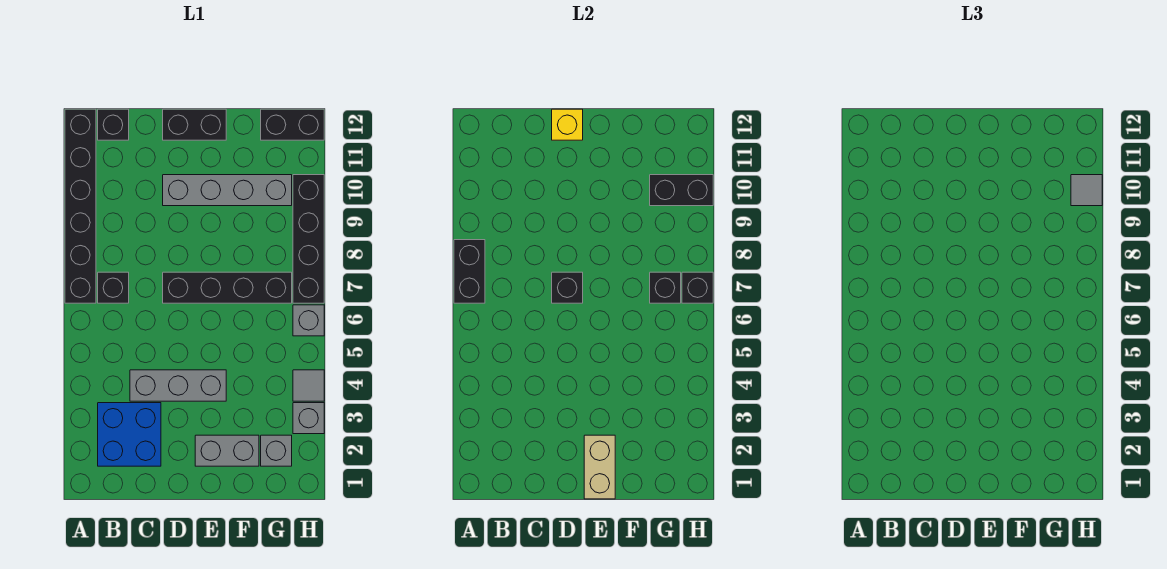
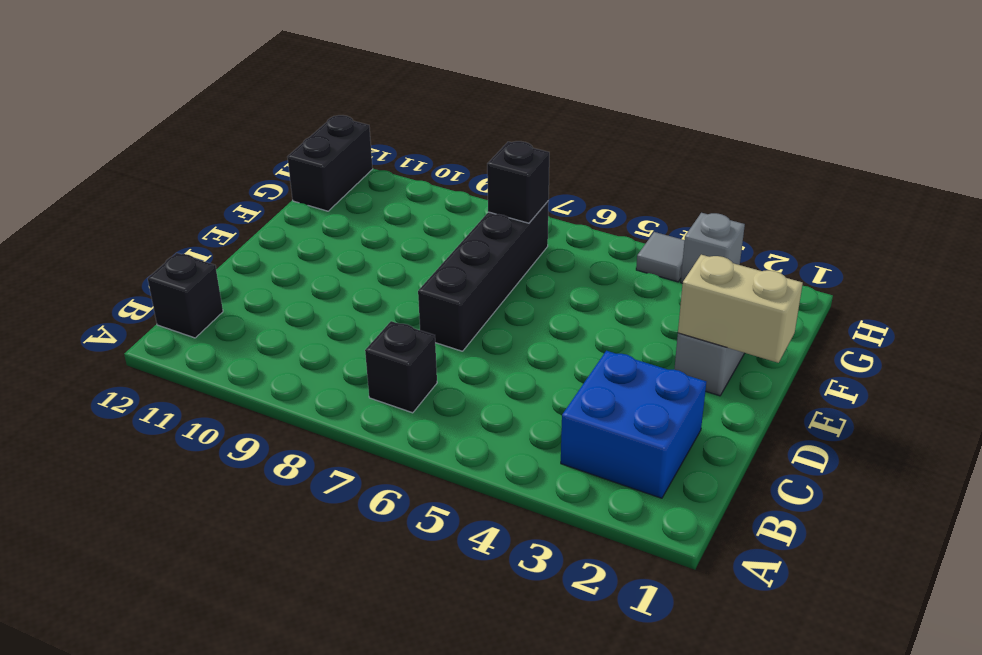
none -> black brick A7:A12 level 1
none -> grey brick C4:E4 level 1
none -> grey brick D10:G10 level 1

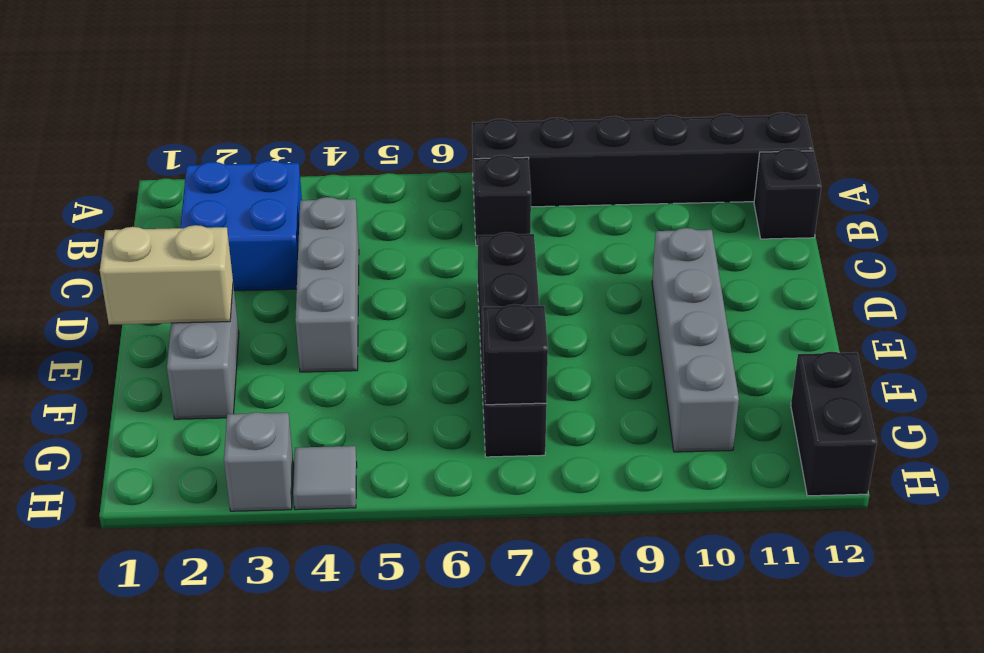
none -> black brick D12:E12 level 1
none -> grey brick G2 level 1
none -> grey brick H6 level 1

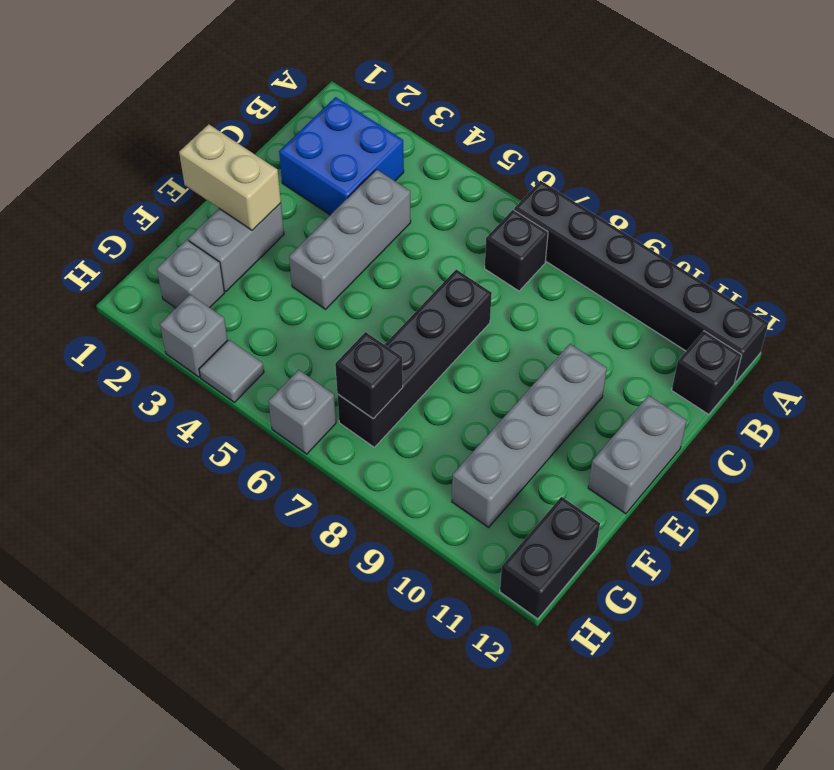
grey brick D12:E12 level 1 -> black brick D12:E12 level 1
none -> black brick H7:H10 level 1
none -> black brick A7:A8 level 2
none -> black brick D7 level 2

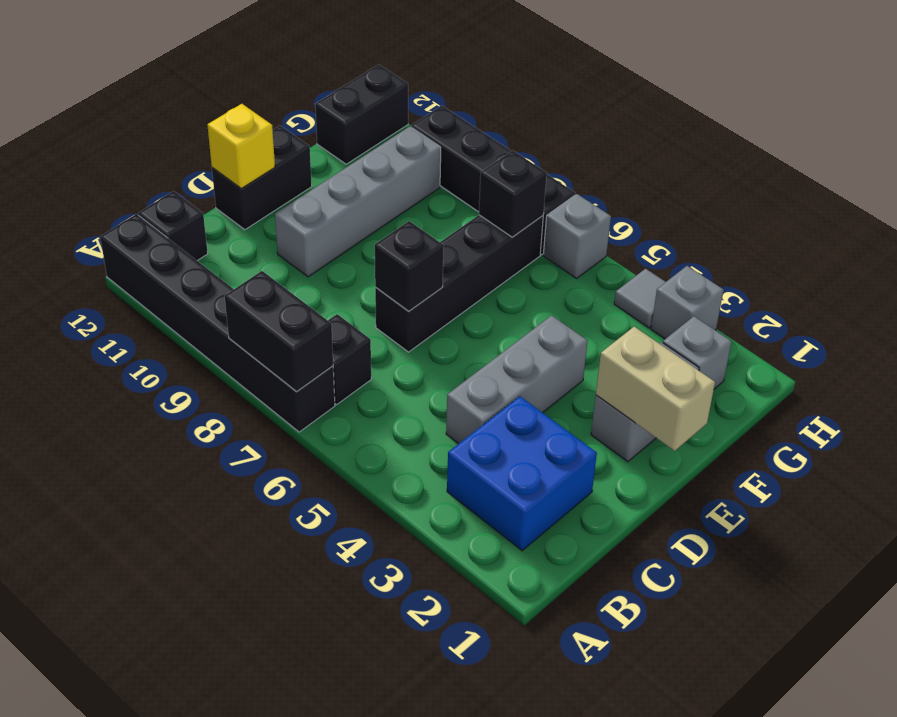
none -> black brick G10:H10 level 2
none -> black brick H7 level 2
none -> grey tile H10 level 3

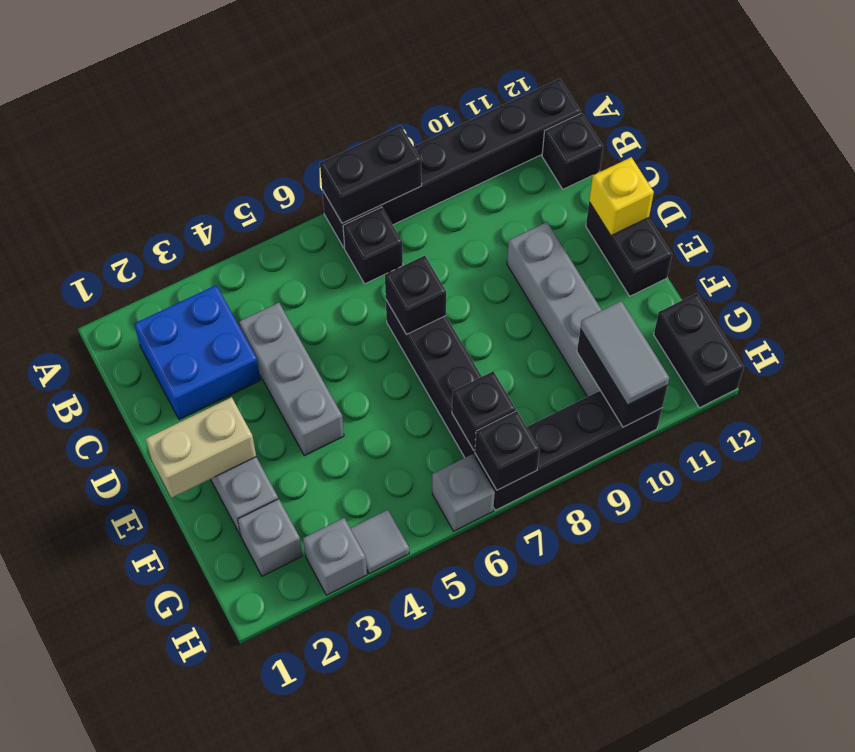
grey tile G10:H10 level 3 -> grey tile H10 level 3

